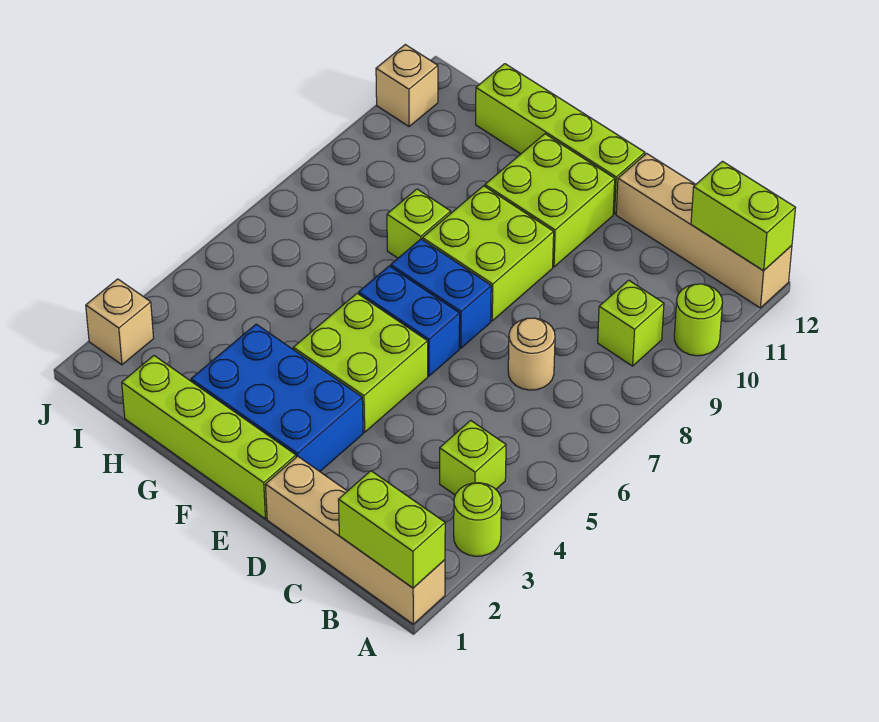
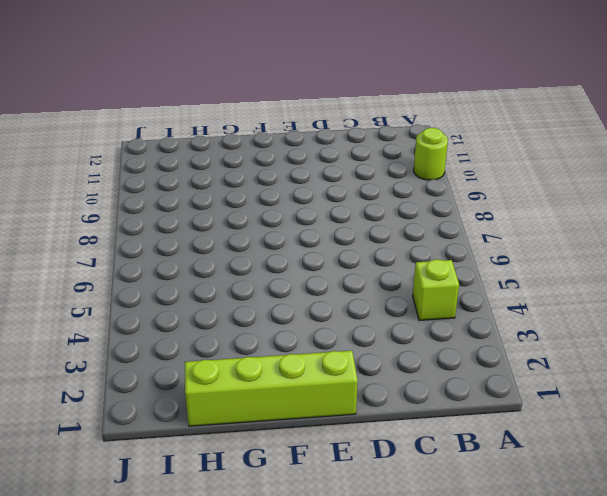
none -> tan brick A1:D1 level 1
none -> lime round brick A3 level 1
none -> tan brick A12:D12 level 1

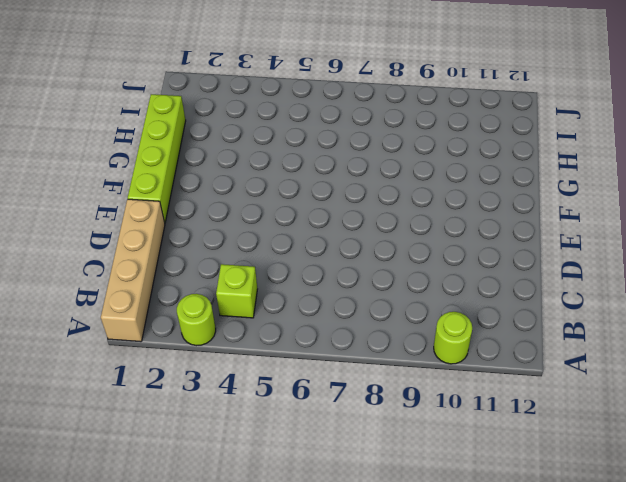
none -> tan brick A12:D12 level 1
none -> lime brick B9 level 1
none -> tan round brick C7 level 1

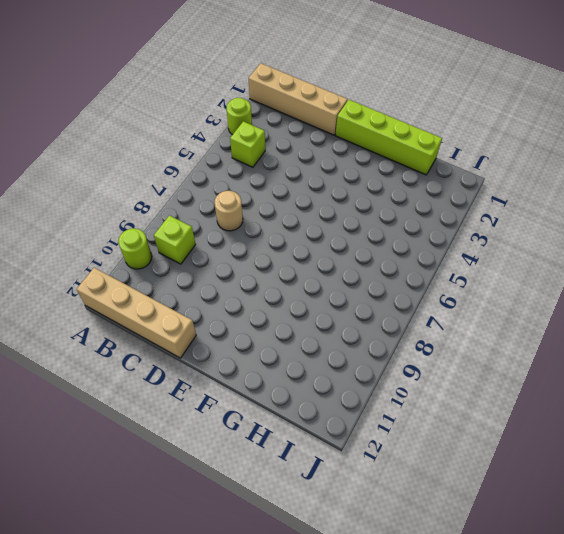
none -> blue brick E2:G3 level 1
none -> lime brick E4:F5 level 1
none -> blue brick E6:F6 level 1

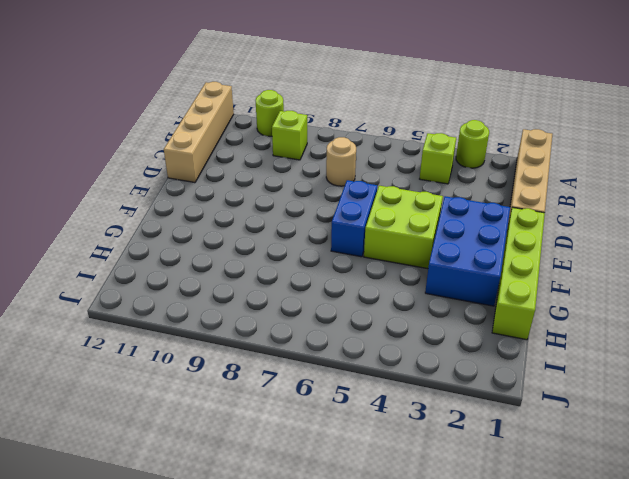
none -> blue brick E7:F7 level 1
none -> lime brick E8:F9 level 1
none -> lime brick E10:F11 level 1

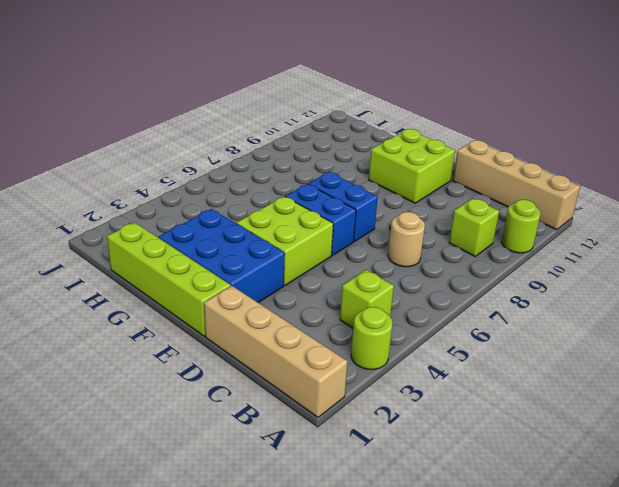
none -> lime brick E8:F9 level 1
none -> lime brick E12:H12 level 1
none -> lime brick G8 level 1

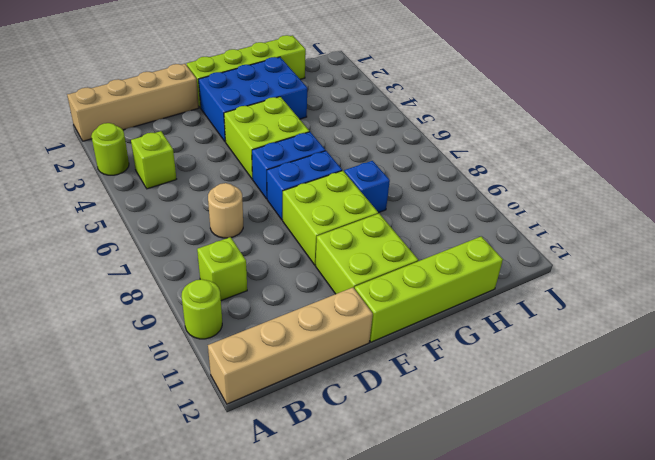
blue brick G8 level 1 -> lime brick G8 level 1
none -> tan brick J2 level 1
none -> tan brick J11 level 1
none -> lime brick A1:B1 level 2

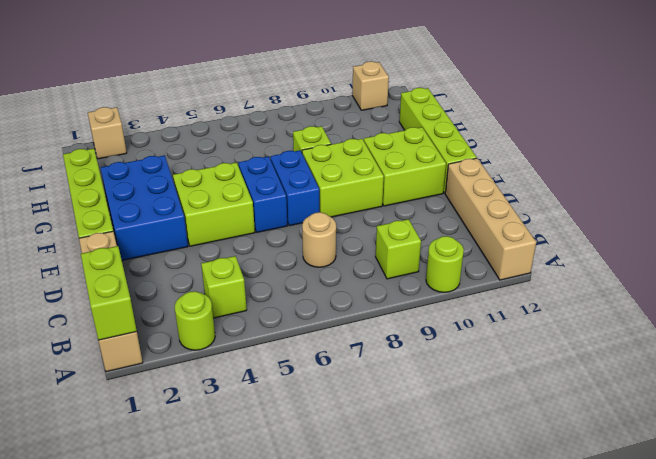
none -> lime brick A12:B12 level 2

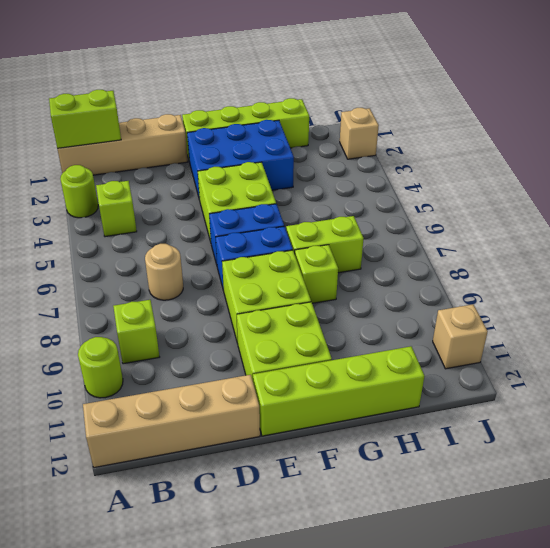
lime brick G7:H7 level 1 -> lime brick A12:B12 level 2

